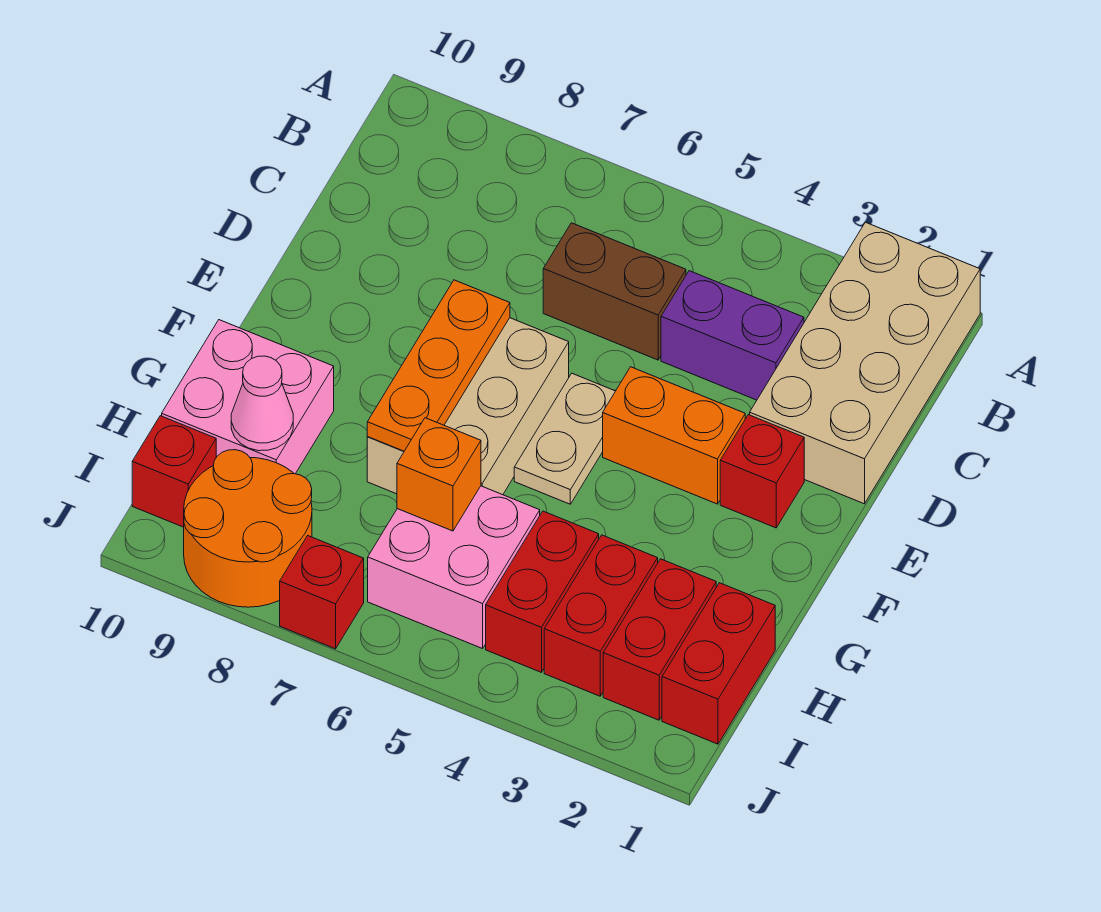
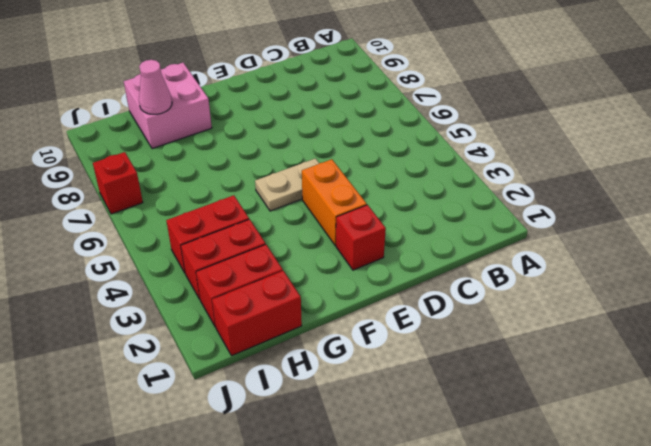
none -> tan brick A1:D2 level 1
none -> purple brick C3:C4 level 1
none -> brown brick C5:C6 level 1

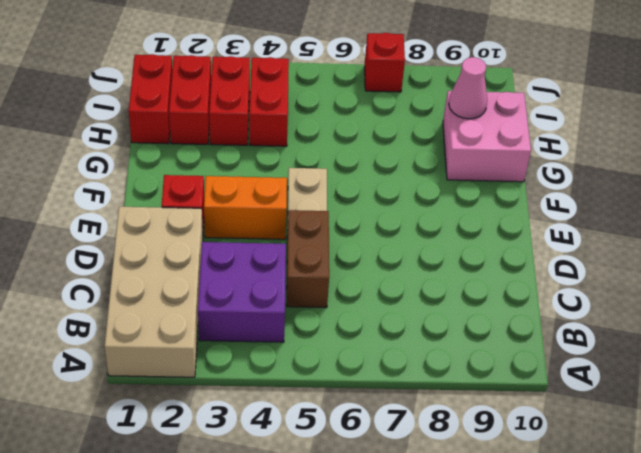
purple brick B3:C4 level 1 -> purple brick C3:C4 level 1
brown brick C5:D5 level 1 -> brown brick C5:C6 level 1
none -> tan brick E6:G7 level 1
none -> pink brick H5:I6 level 1
none -> orange round brick I8:J9 level 1

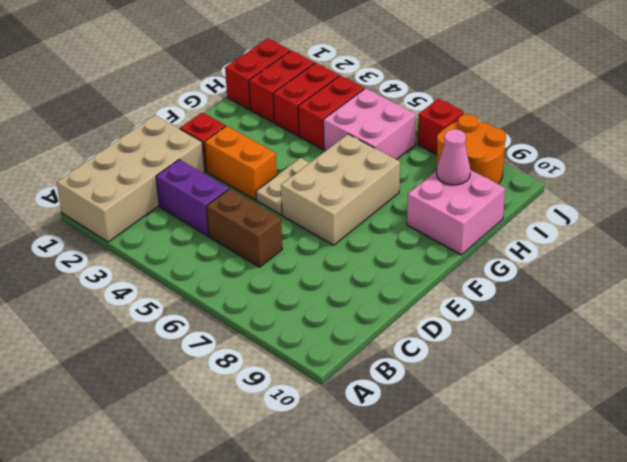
none -> red brick I10 level 1
none -> orange plate E7:G7 level 2
none -> orange brick H6 level 2

